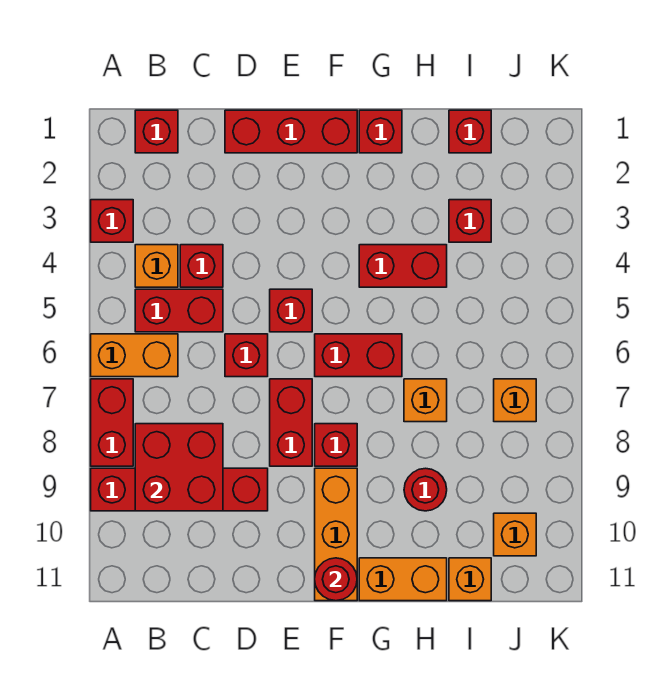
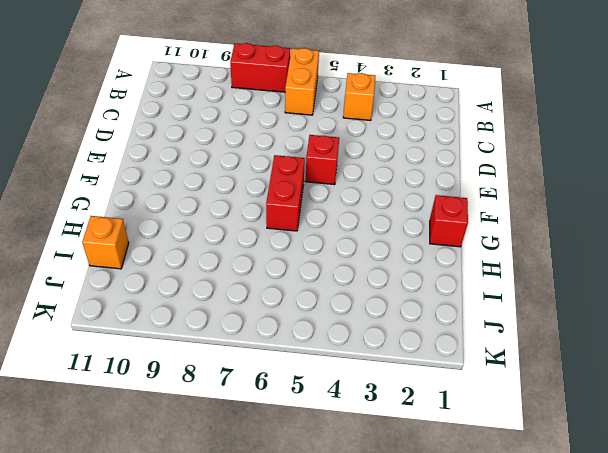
none -> red brick A3 level 1
none -> red brick A9:D9 level 1
none -> red brick B1 level 1

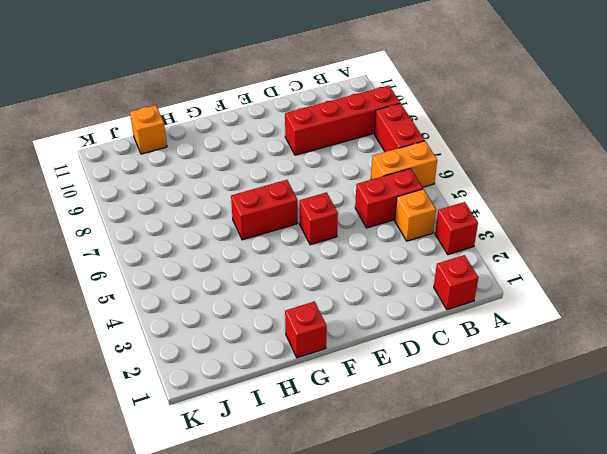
none -> red brick C4 level 1
none -> red brick D1:F1 level 1
none -> red brick D6 level 1

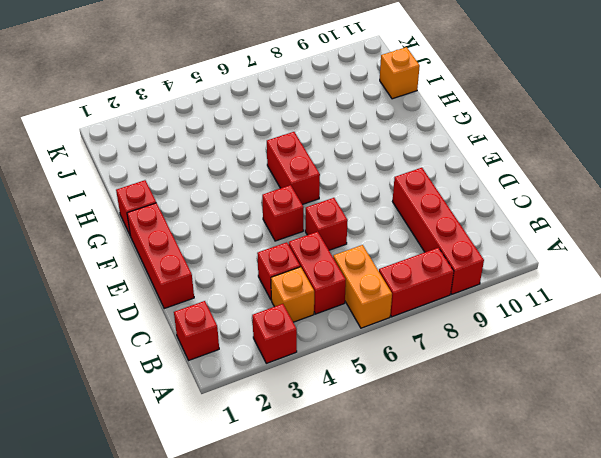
none -> red brick E7:E8 level 1
none -> red brick F8 level 1
none -> orange brick F9:F11 level 1

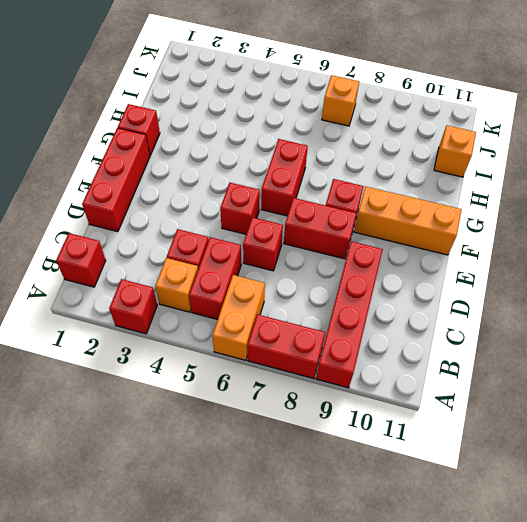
none -> red brick G4:H4 level 1
none -> orange brick G11:H11 level 1
none -> orange brick H7 level 1

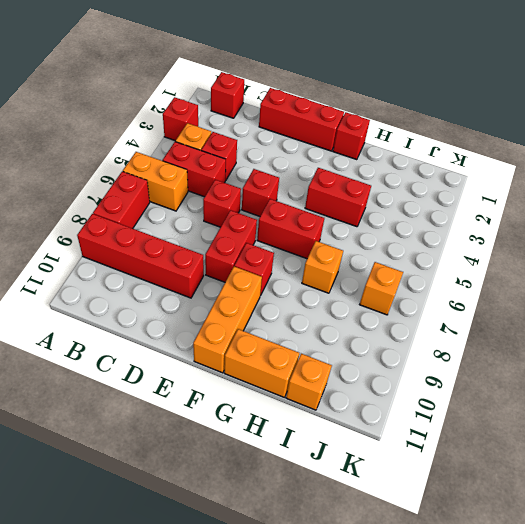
none -> red round brick H9 level 1
none -> red brick I1 level 1
none -> red brick I3 level 1

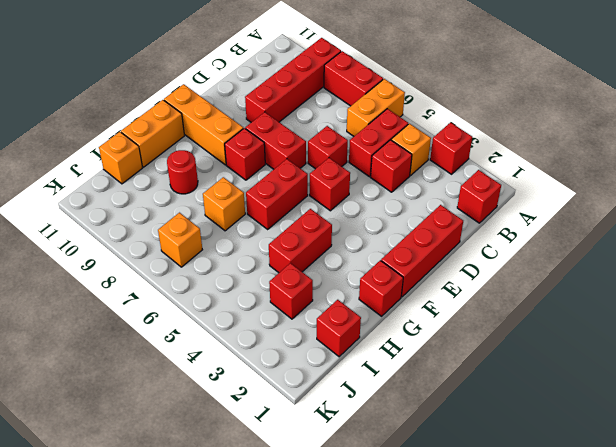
none -> orange brick J10 level 1
none -> red brick B8:C9 level 2
none -> red round brick F11 level 2

